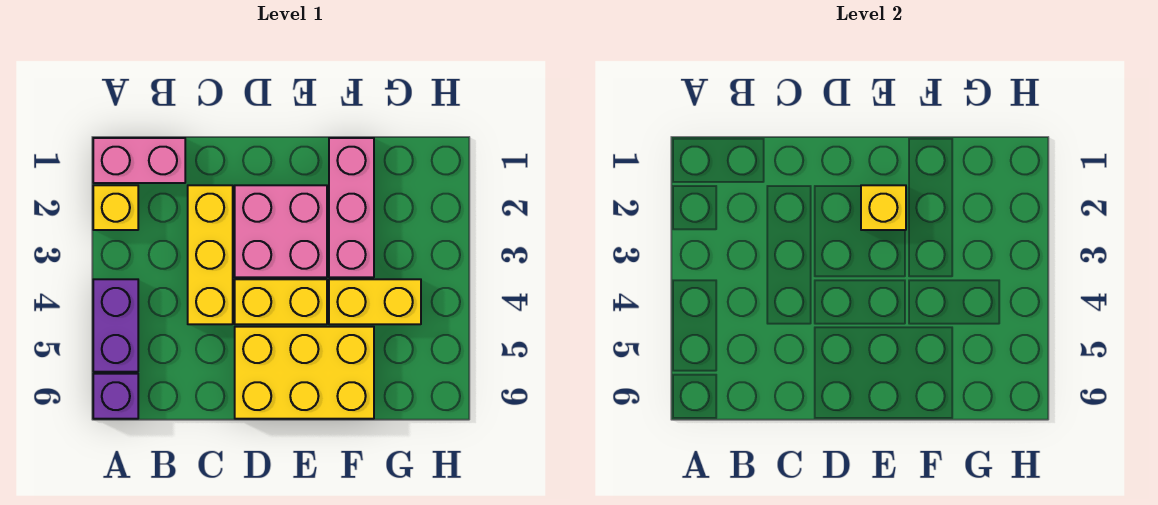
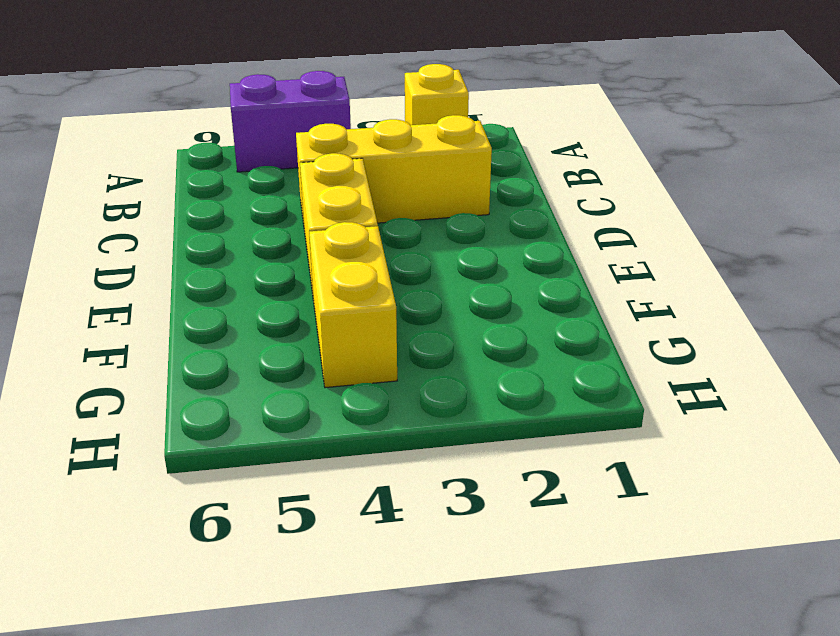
none -> pink brick A1:B1 level 1
none -> purple brick A6 level 1

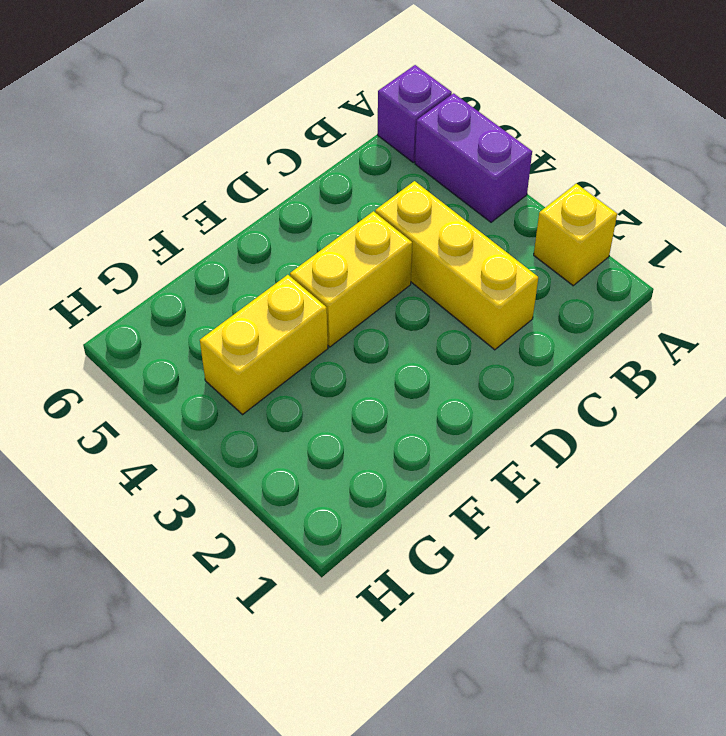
none -> pink brick A1:B1 level 1
none -> pink brick D2:E3 level 1

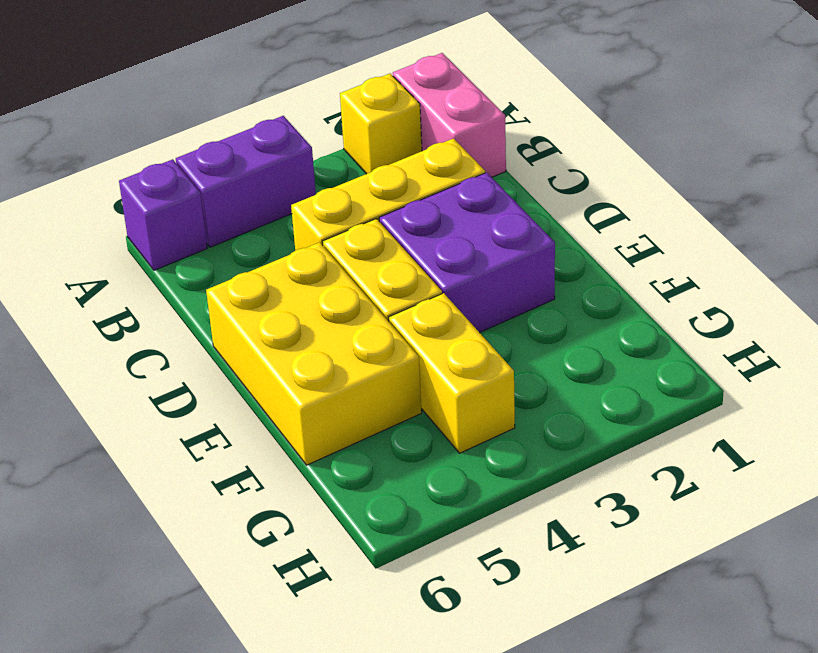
purple brick D2:E3 level 1 -> pink brick D2:E3 level 1
none -> pink brick F1:F3 level 1
none -> yellow brick E2 level 2

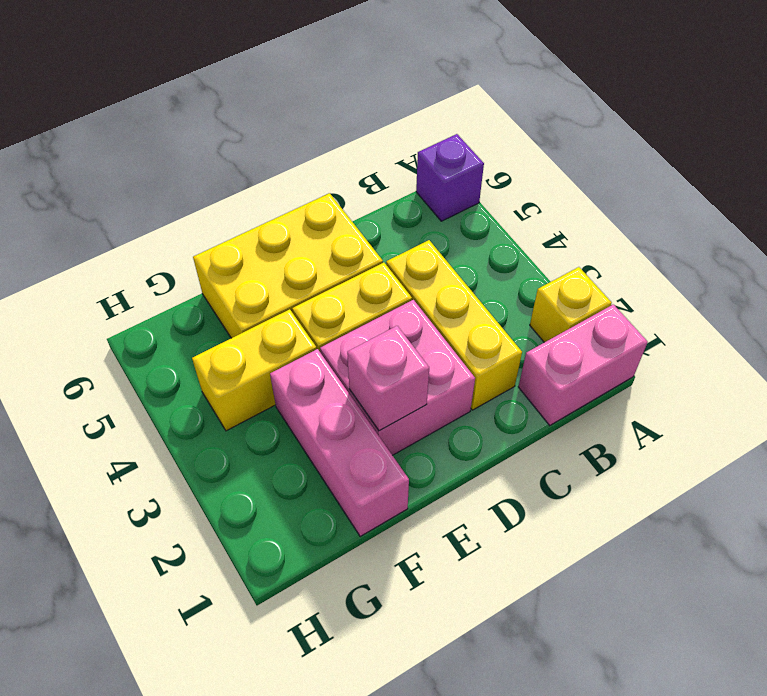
pink brick E2 level 2 -> yellow brick E2 level 2
none -> purple brick A4:A5 level 1

